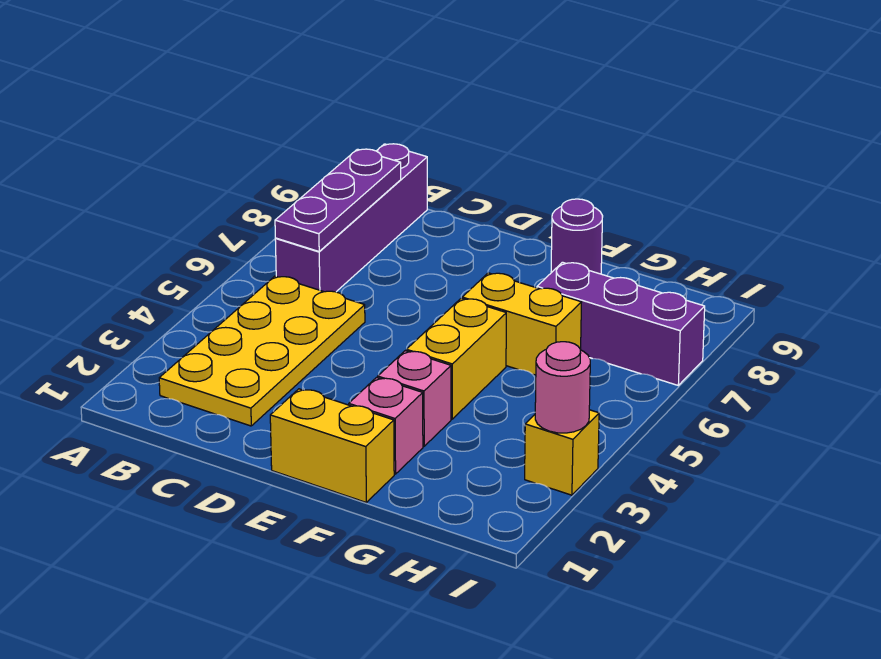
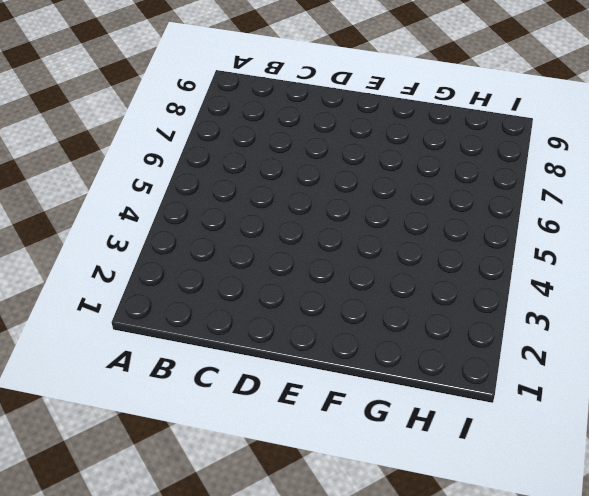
none -> yellow plate B2:C5 level 1
none -> purple brick B6:B9 level 1
none -> yellow brick E1:F1 level 1

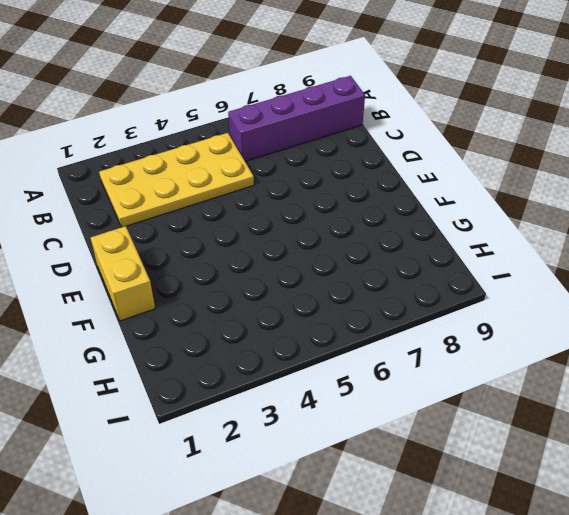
none -> pink brick F2 level 1
none -> pink brick F3 level 1
none -> yellow brick F4:F5 level 1

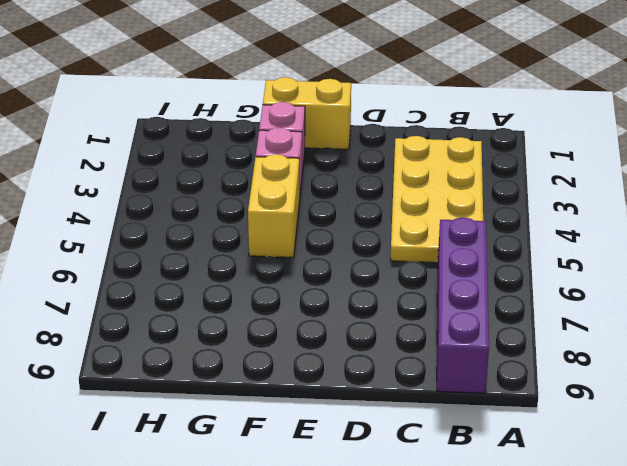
none -> yellow brick F6:G6 level 1
none -> purple round brick F9 level 1
none -> purple brick G7:I7 level 1

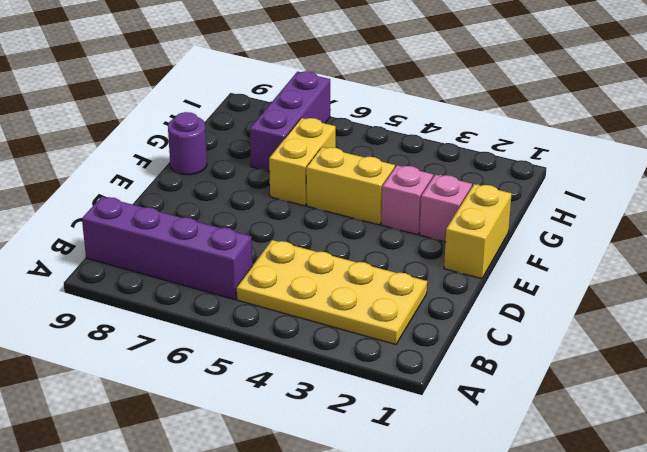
none -> yellow brick I3 level 1
none -> purple plate B6:B8 level 2
none -> pink round brick I3 level 2

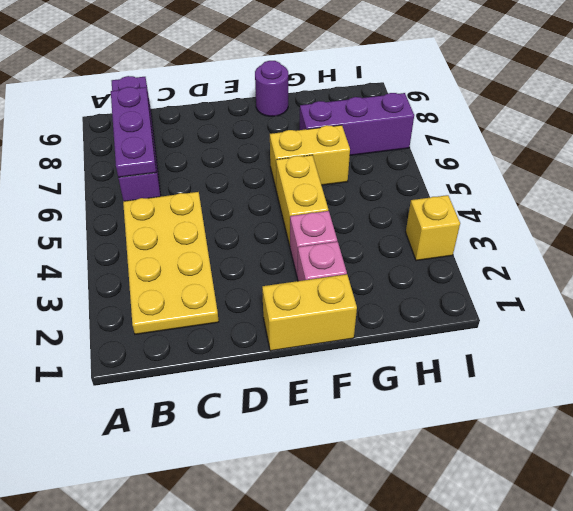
none -> pink round brick I3 level 2

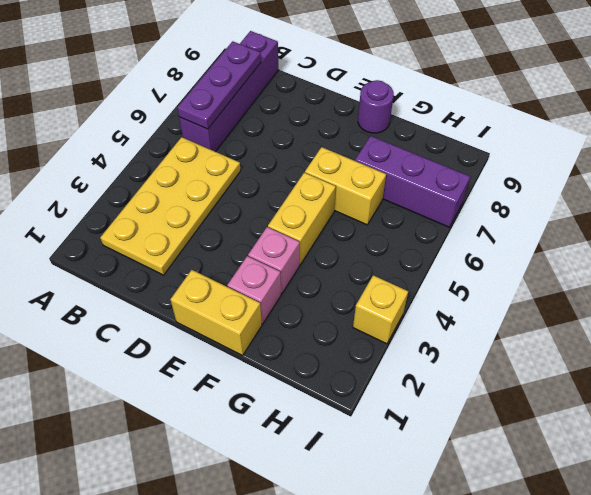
none -> pink round brick I3 level 2

